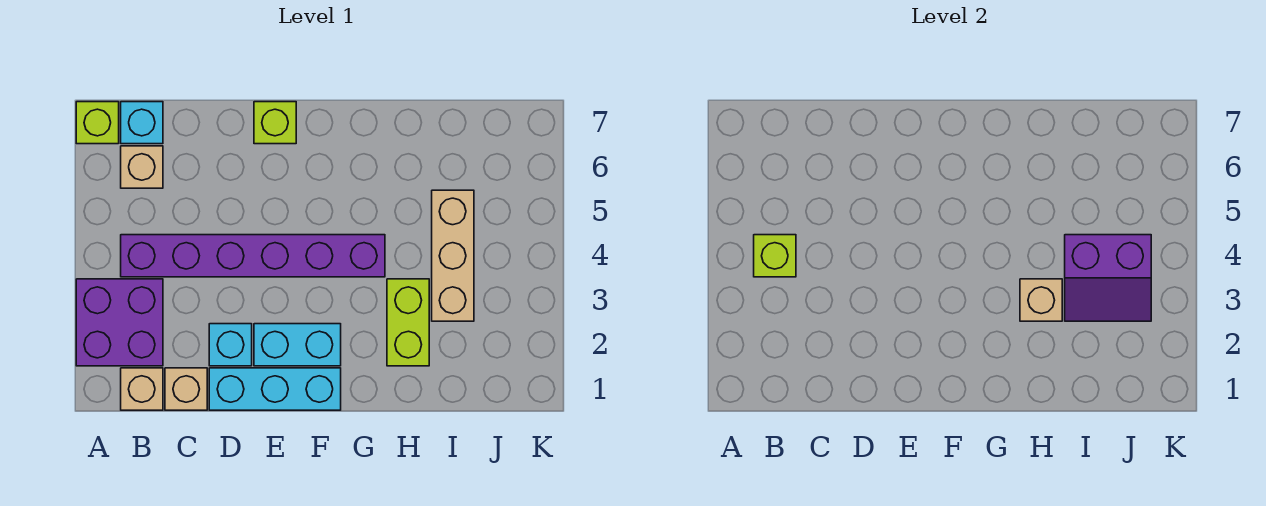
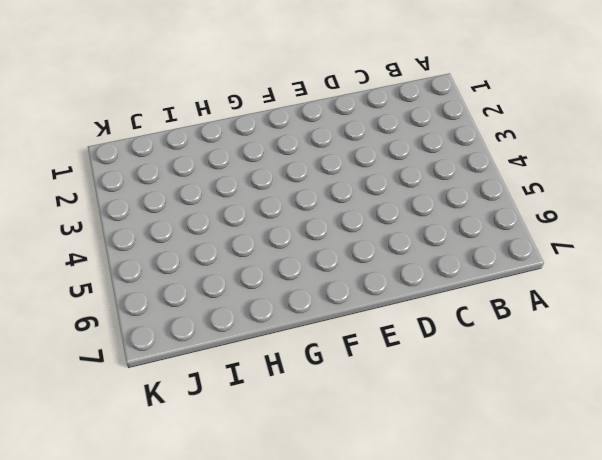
none -> purple brick A2:B3 level 1
none -> lime brick A7 level 1
none -> tan brick B1 level 1

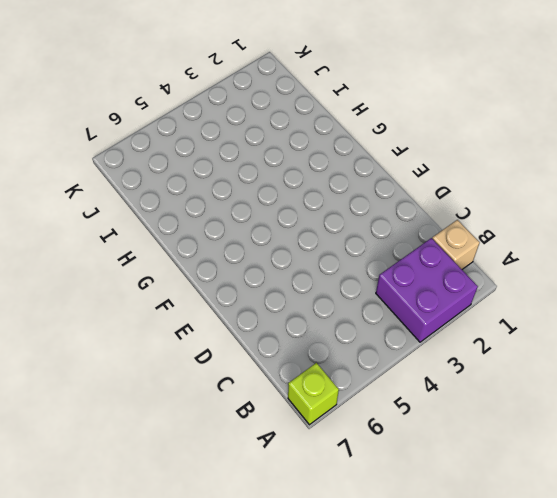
none -> purple brick B4:G4 level 1
none -> tan brick B6 level 1
none -> cyan brick B7 level 1

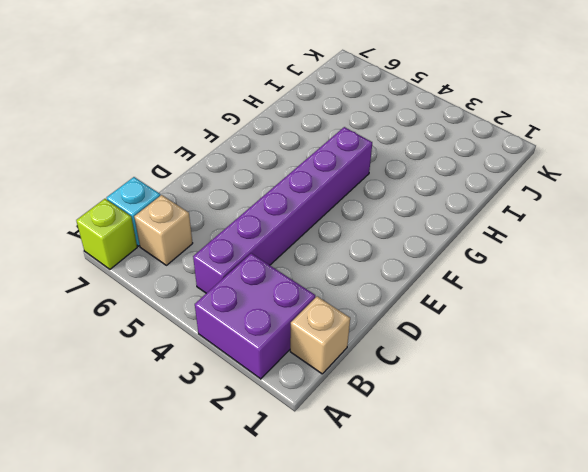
none -> tan brick C1 level 1
none -> cyan brick D1:F1 level 1
none -> cyan brick D2 level 1

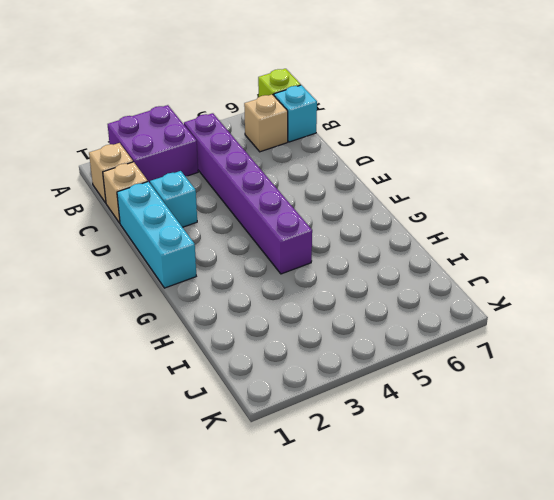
none -> cyan brick E2:F2 level 1
none -> lime brick E7 level 1
none -> lime brick H2:H3 level 1

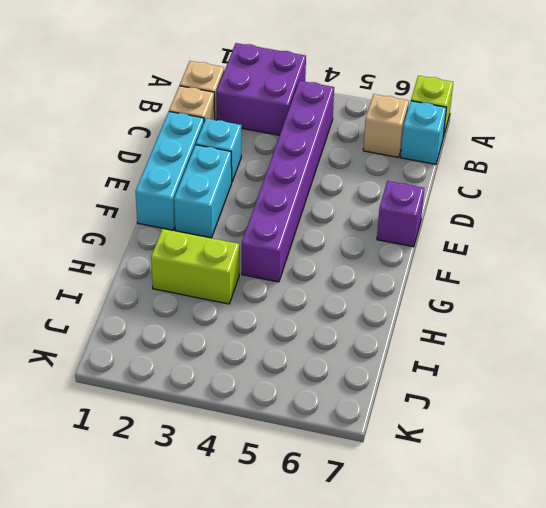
purple brick E7 level 1 -> lime brick E7 level 1
none -> tan brick I3:I5 level 1
none -> lime brick B4 level 2
none -> tan brick H3 level 2

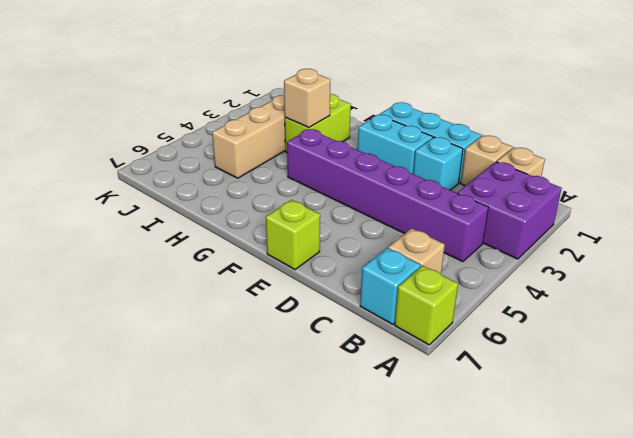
none -> lime brick B4 level 2
none -> purple slope I3:J4 level 2 top 4

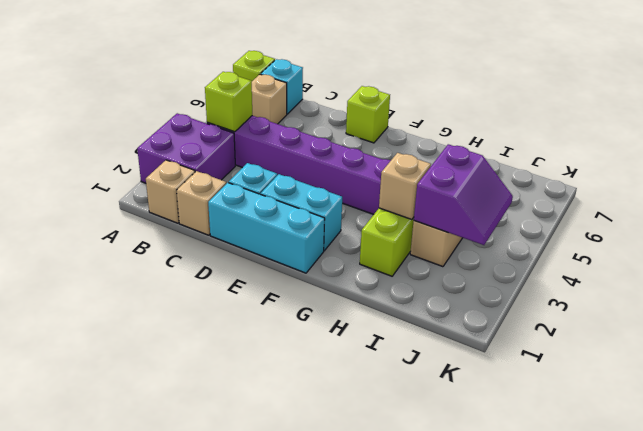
purple slope I3:J4 level 2 top I -> purple slope I3:J4 level 2 top 4

